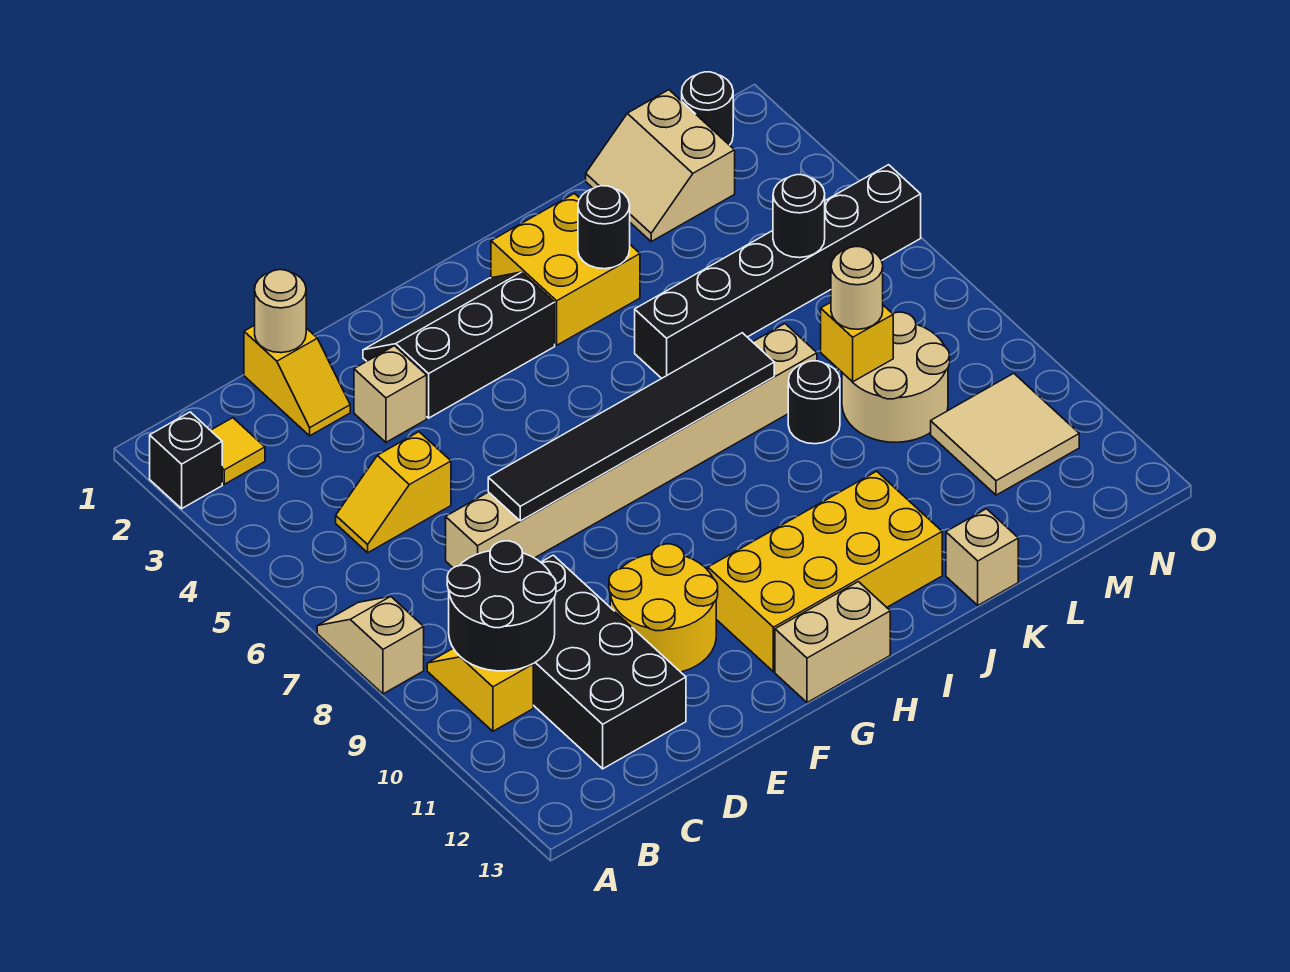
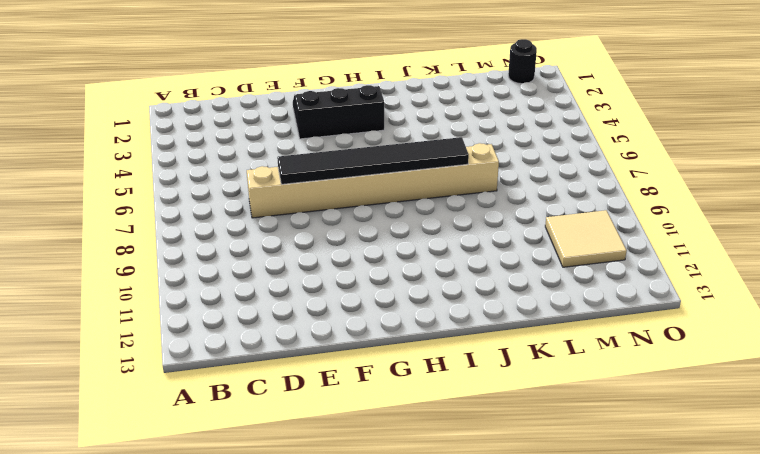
none -> black brick A2 level 1
none -> tan slope A7:A8 level 1 top 8
none -> yellow tile B2 level 1

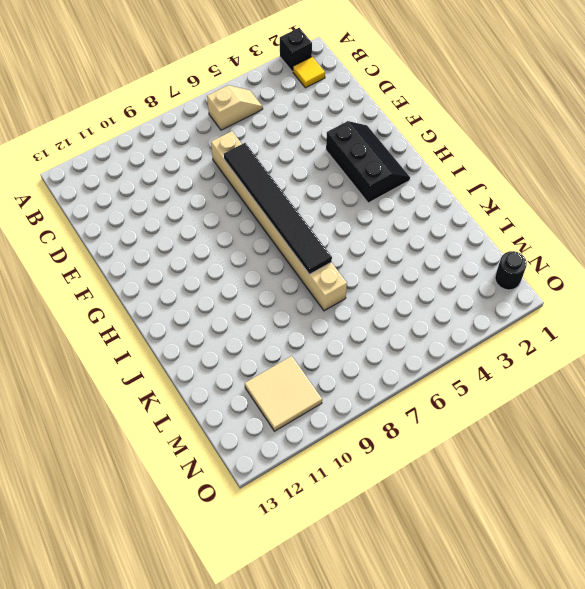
tan slope B5:B6 level 1 top 6 -> tan slope A7:A8 level 1 top 8
none -> yellow slope B9:B10 level 1 top 10
none -> yellow slope C5:D5 level 1 top D
none -> black brick C9:D12 level 1

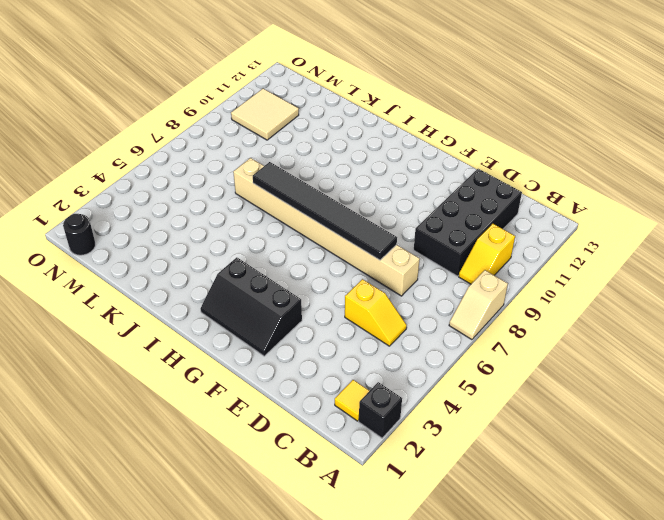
none -> yellow slope D1:D2 level 1 top 1
none -> tan brick E3 level 1
none -> yellow round brick E10:F11 level 1

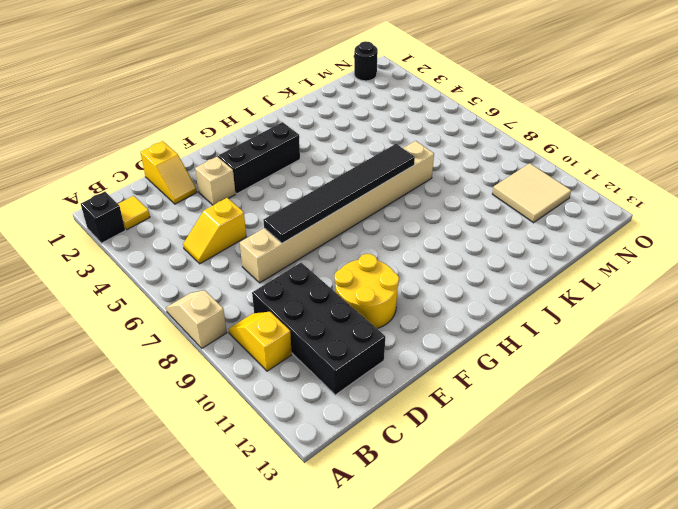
none -> yellow brick G11:J12 level 1
none -> tan brick G13:H13 level 1
none -> yellow brick I2:J3 level 1

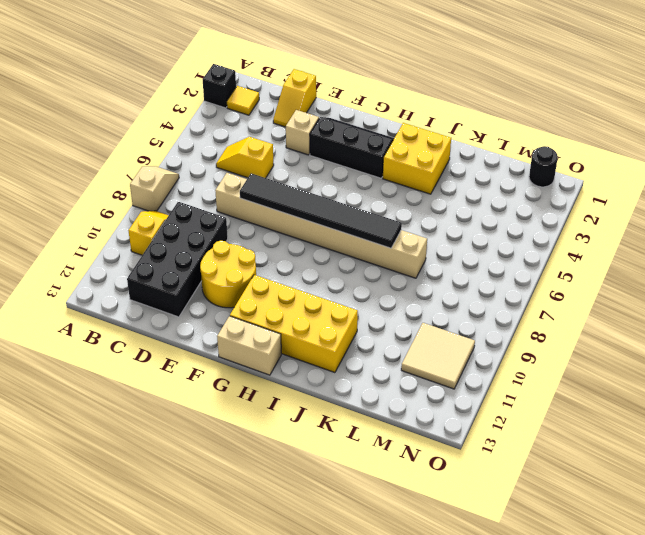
none -> black brick J5:O5 level 1
none -> black round brick K8 level 1
none -> tan brick K13 level 1

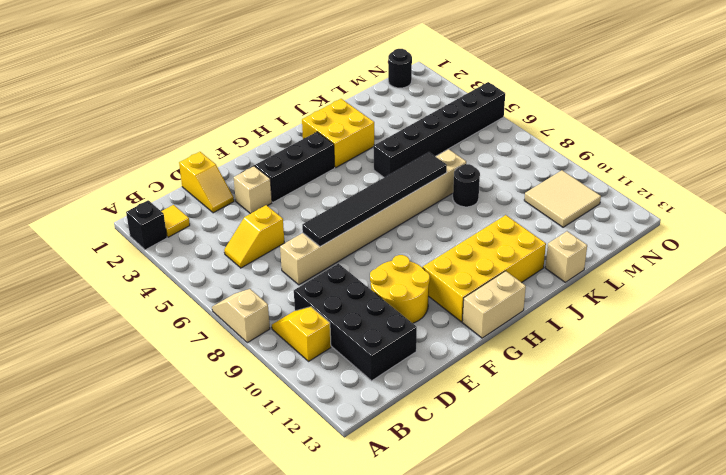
none -> tan slope L1:M2 level 1 top M
none -> tan round brick L8:M9 level 1
none -> black round brick B9:C10 level 2

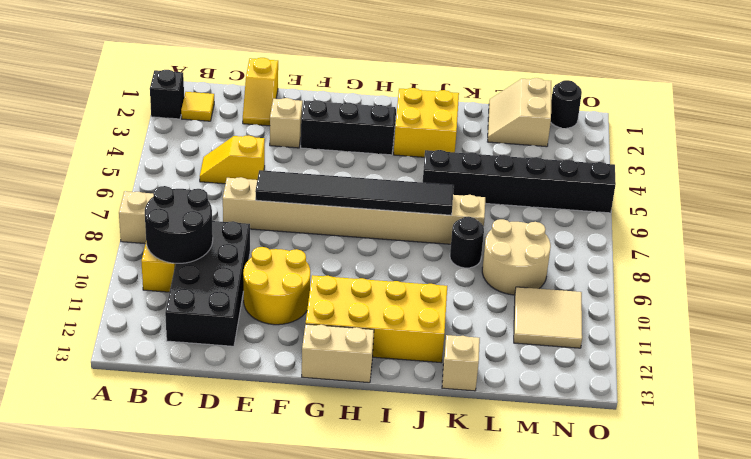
none -> tan round brick D1 level 2
none -> black round brick J3 level 2
none -> yellow brick L8 level 2

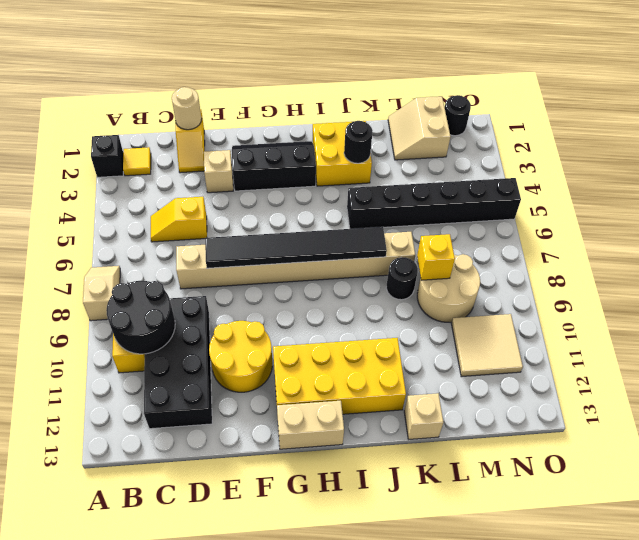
none -> black round brick M5 level 2
none -> tan round brick L8 level 3

